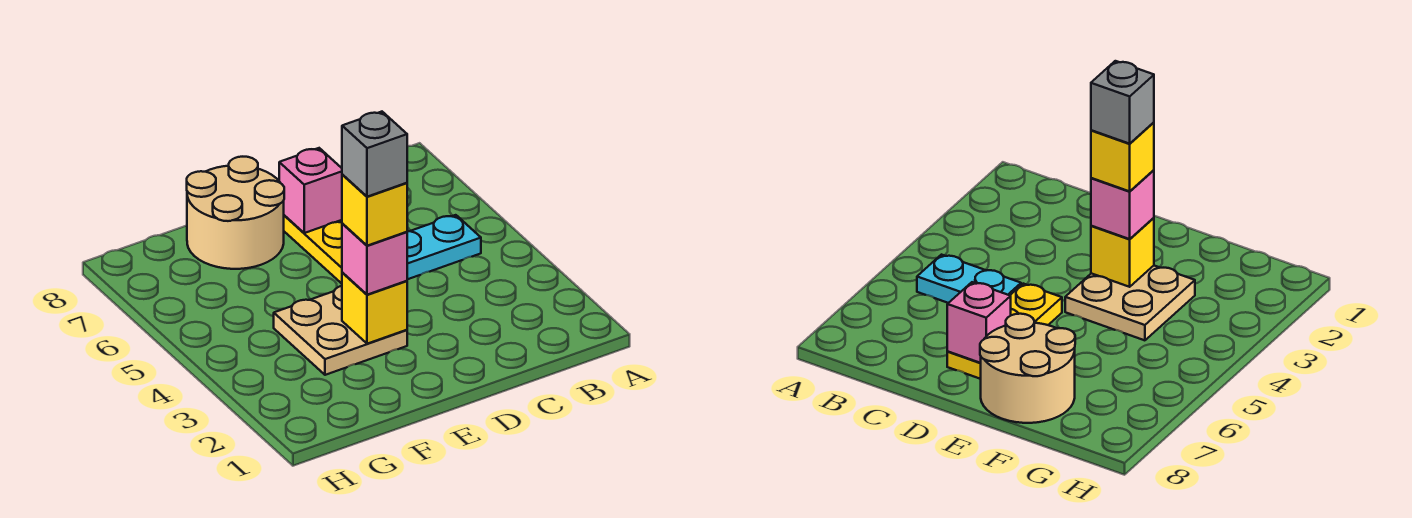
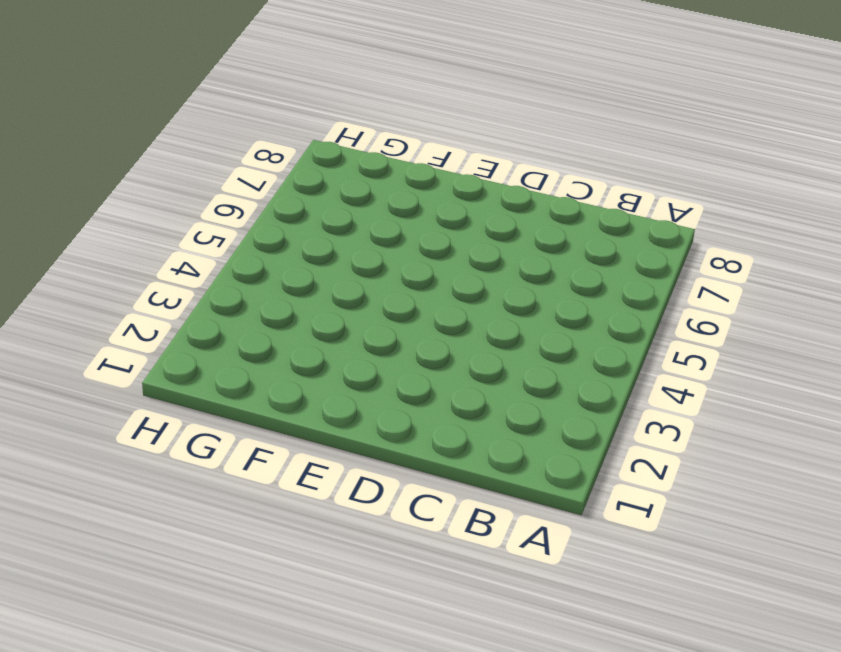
none -> cyan plate B5:C5 level 1
none -> yellow plate D5:D7 level 1

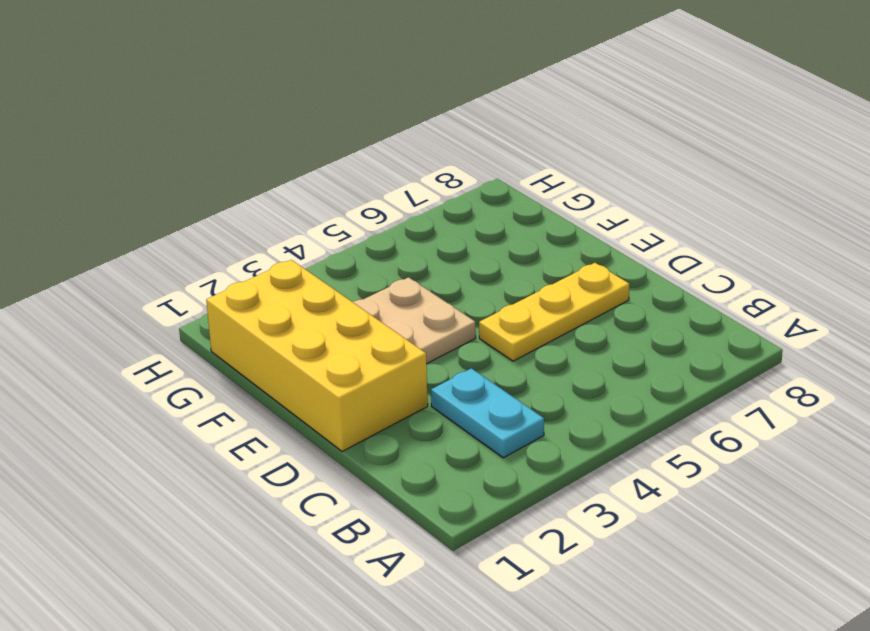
cyan plate B3:C3 level 1 -> cyan plate B5:C5 level 1
yellow brick D1:G2 level 1 -> none
none -> tan round brick E7:F8 level 1
none -> pink brick D7 level 2

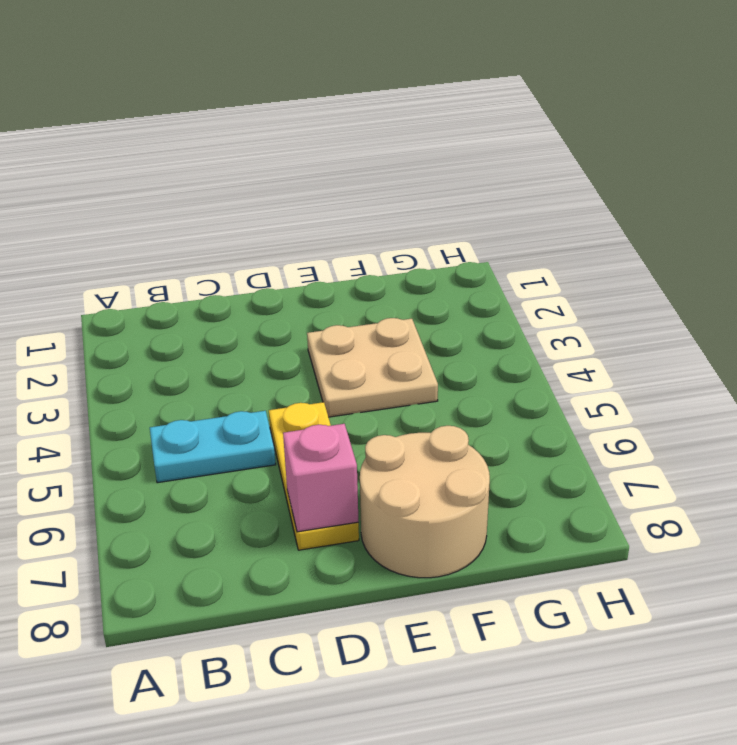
none -> yellow brick E3 level 2
none -> pink brick E3 level 3

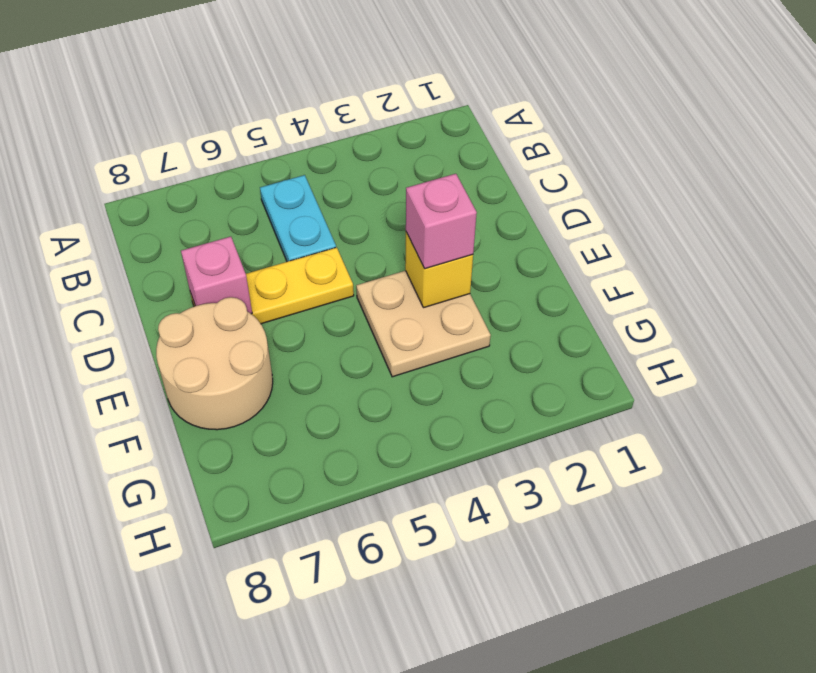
none -> yellow brick E3 level 4
none -> grey brick E3 level 5

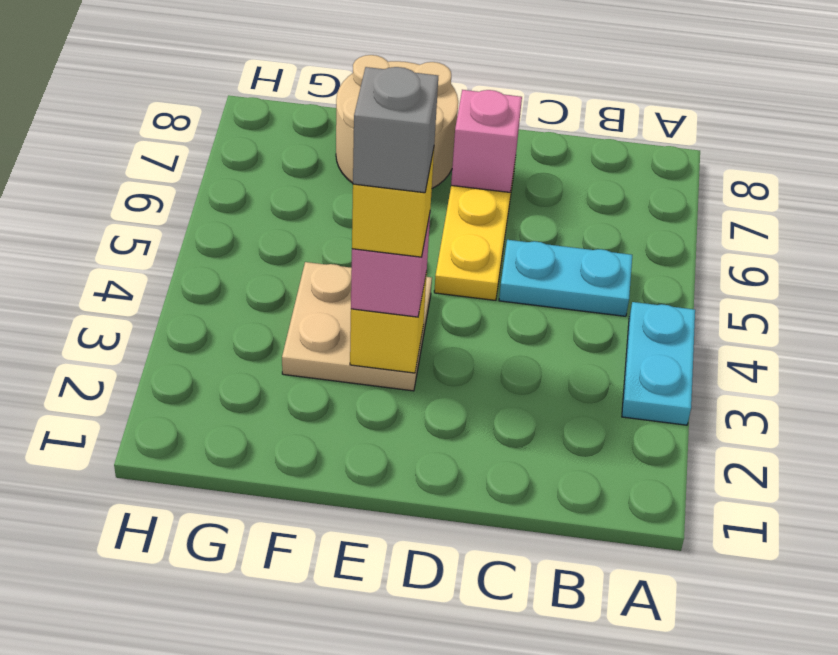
cyan plate A3:A4 level 1 -> none

